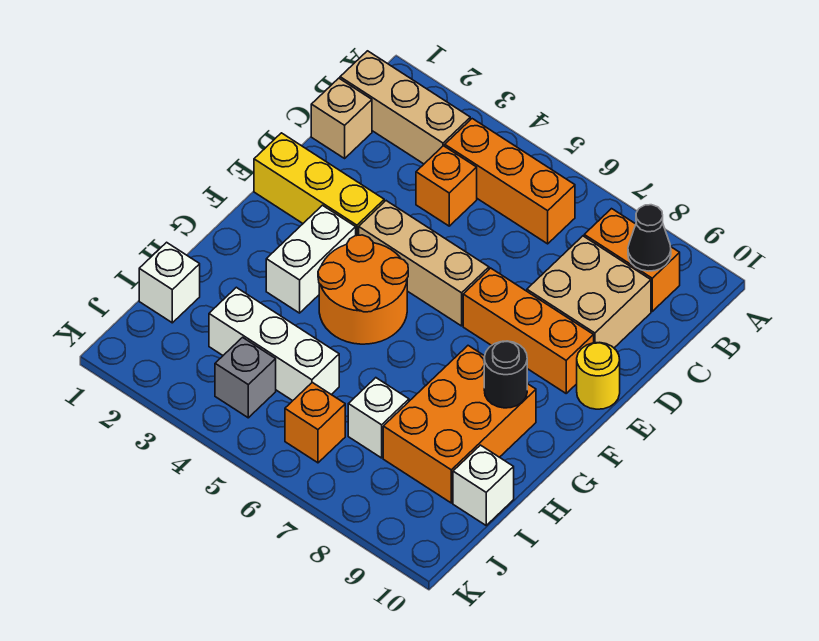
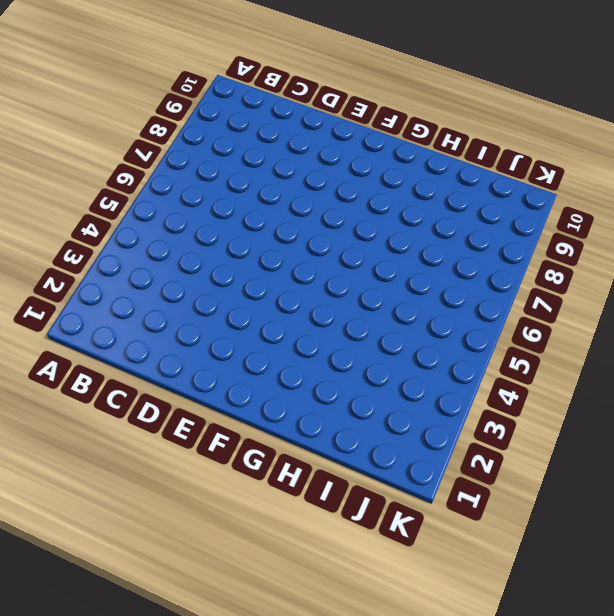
none -> tan brick B1:B3 level 1
none -> orange brick B4:B6 level 1
none -> orange brick B8:B9 level 1

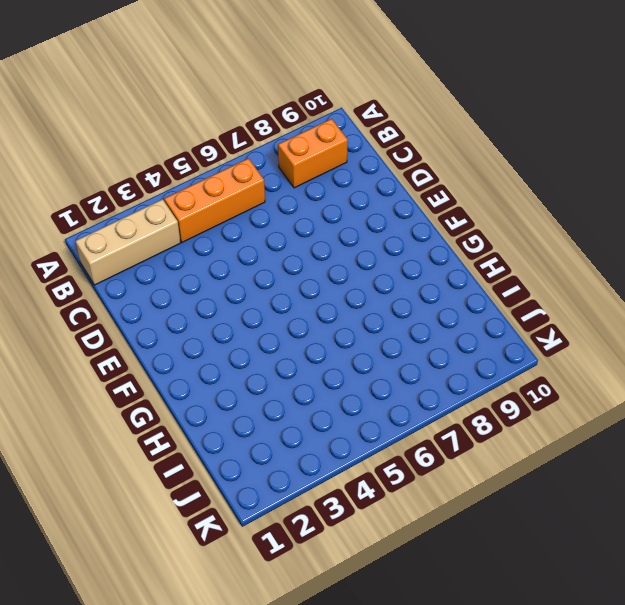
none -> tan brick C1 level 1
none -> orange brick C4 level 1
none -> tan brick C8:D9 level 1

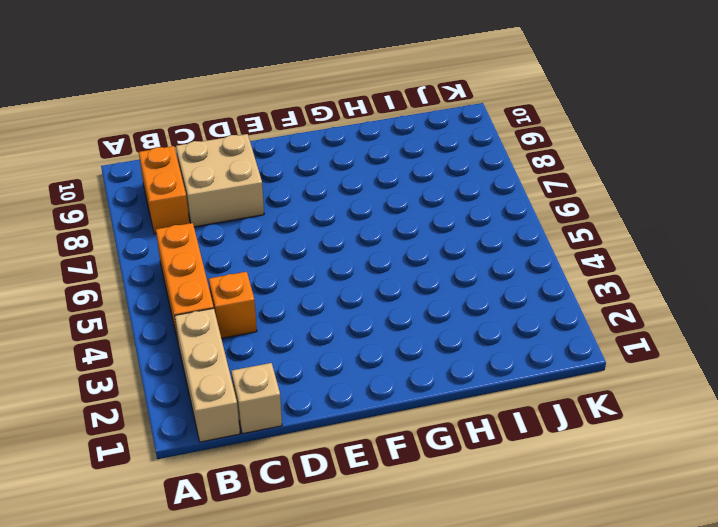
none -> yellow brick E1:E3 level 1
none -> tan brick E4:E6 level 1
none -> orange brick E7:E9 level 1

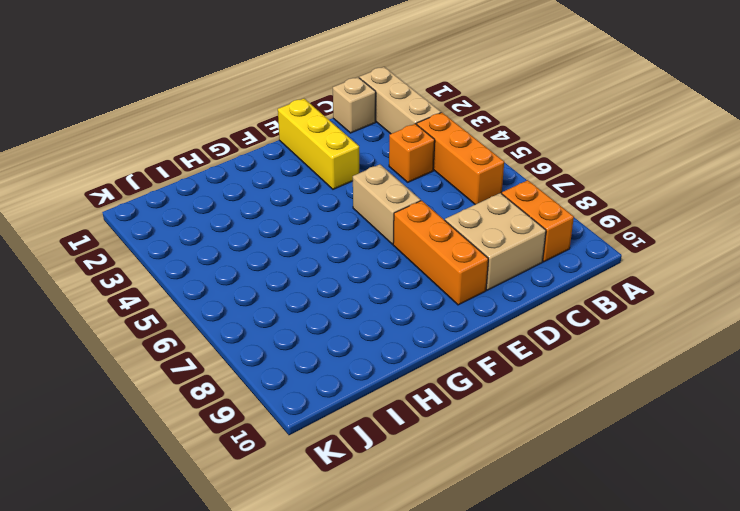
tan brick E5:E6 level 1 -> tan brick E4:E6 level 1
none -> yellow round brick E10 level 1
none -> white brick F3:G3 level 1
none -> orange round brick F4:G5 level 1

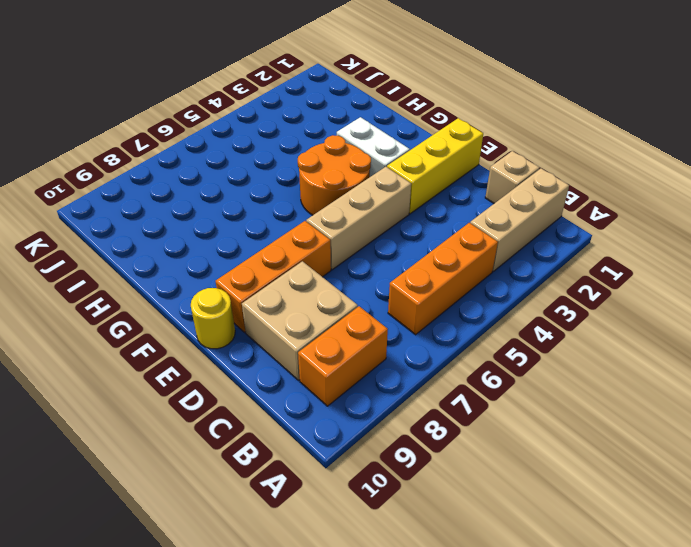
none -> orange brick C4 level 1
none -> orange brick G8:I9 level 1
none -> white brick I1 level 1

